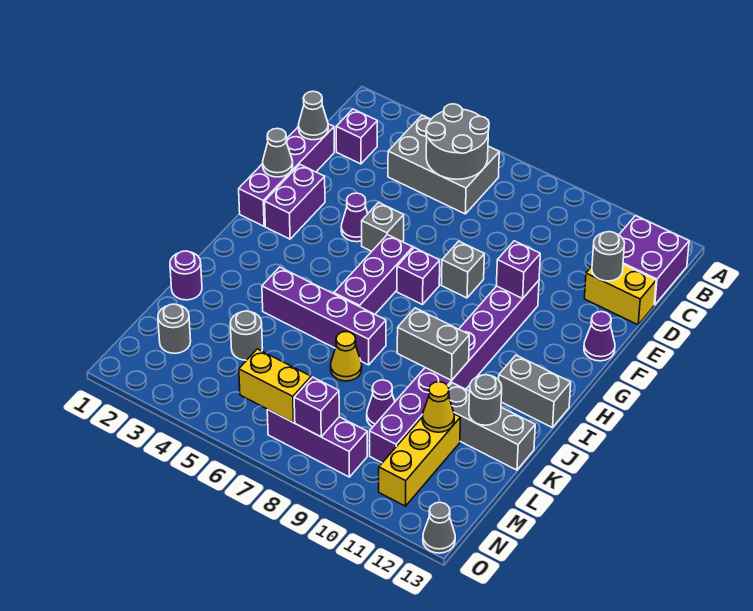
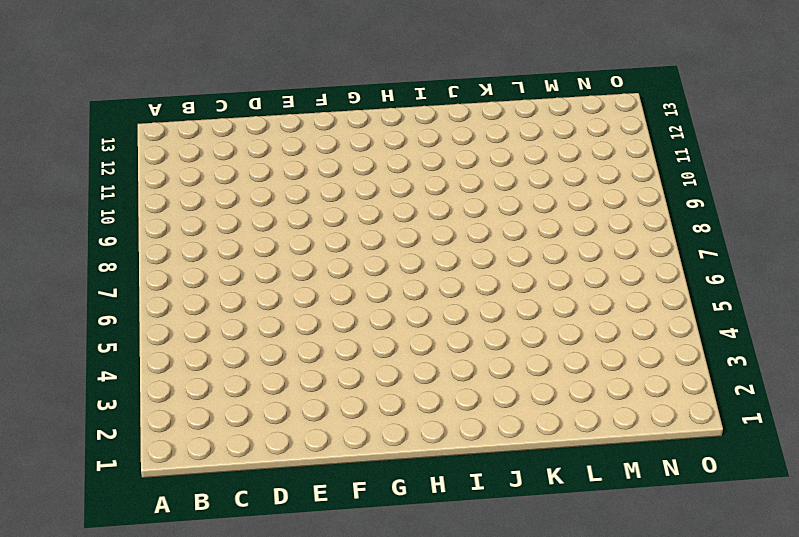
none -> grey brick B4:C6 level 1
none -> purple brick B12:C13 level 1
none -> purple brick C2 level 1
none -> purple brick D1:G1 level 1

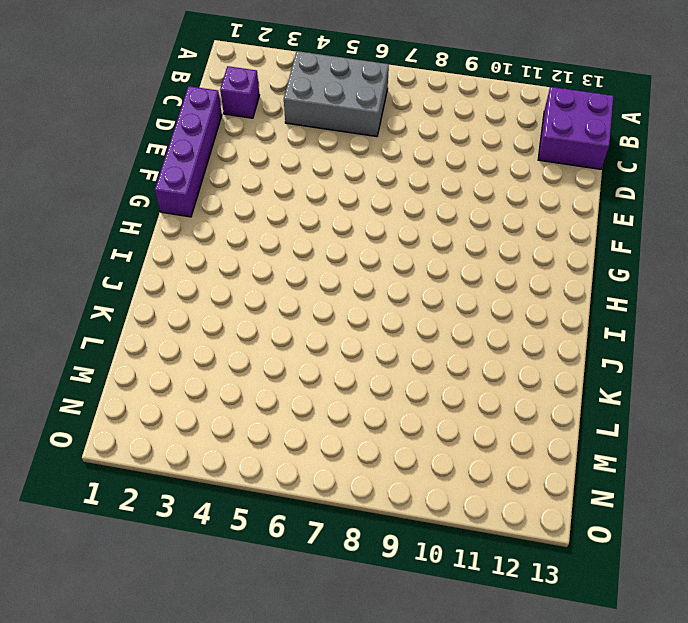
none -> yellow brick D12:D13 level 1
none -> purple brick F2:G2 level 1
none -> purple cone F4 level 1
none -> grey brick F5 level 1

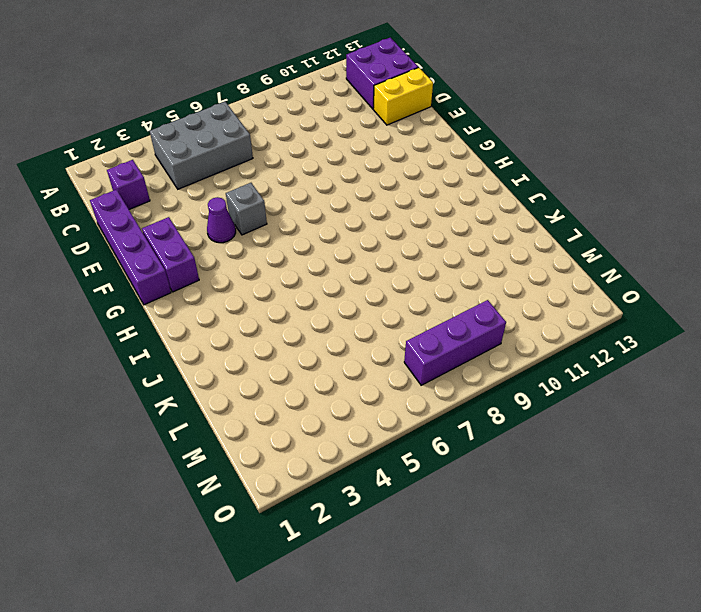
none -> grey brick F8 level 1
none -> purple brick F10:M10 level 1
none -> purple cone F13 level 1
none -> purple brick G6:I6 level 1

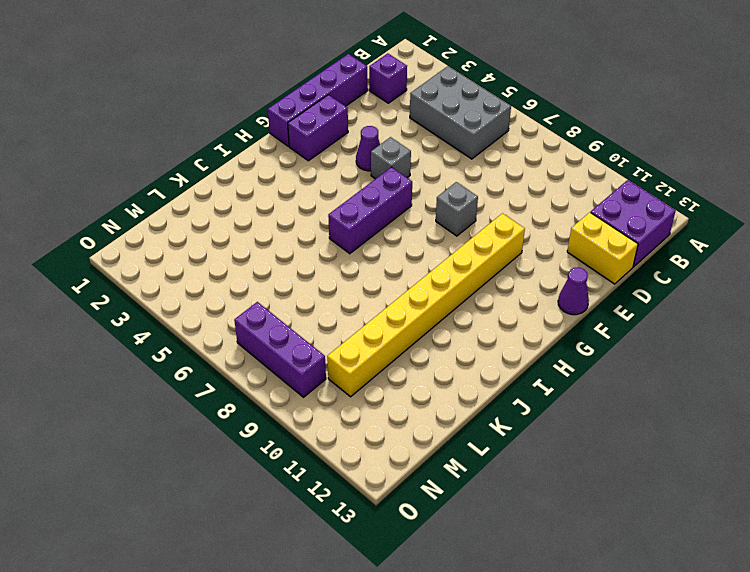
yellow brick F10:M10 level 1 -> purple brick F10:M10 level 1
none -> purple brick G7 level 1
none -> grey brick I12:I13 level 1
none -> purple brick J4:J7 level 1
none -> purple round brick K1 level 1

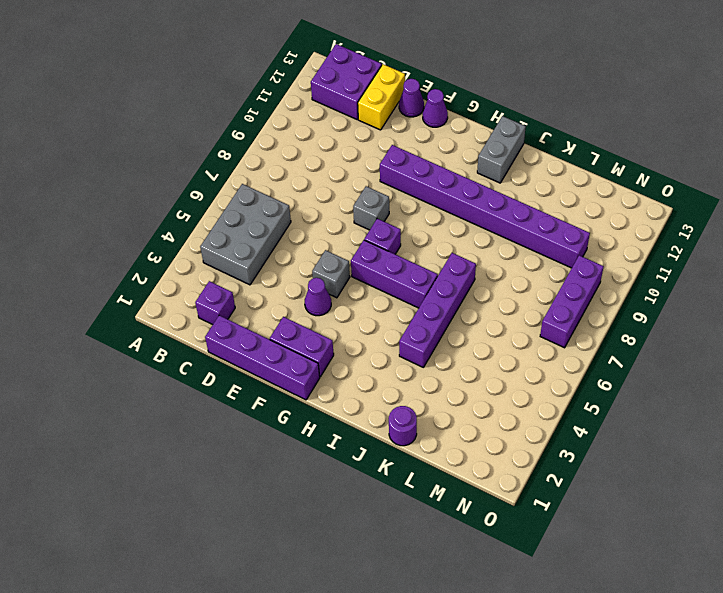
purple cone E13 level 1 -> purple cone L9 level 1
none -> yellow cone K7 level 1
none -> grey brick K11:K13 level 1
none -> grey round brick L4 level 1
none -> yellow brick L11:N11 level 1

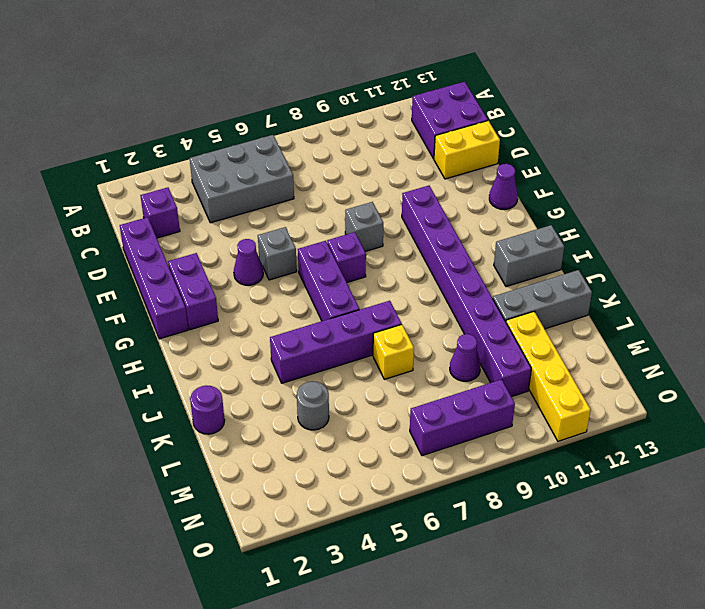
yellow brick K7 level 1 -> yellow cone K7 level 1
yellow brick L11:O11 level 1 -> yellow brick L11:N11 level 1
none -> grey round brick M2 level 1
none -> grey cone O13 level 1
none -> grey round brick B5:C6 level 2
none -> grey cone D1 level 2

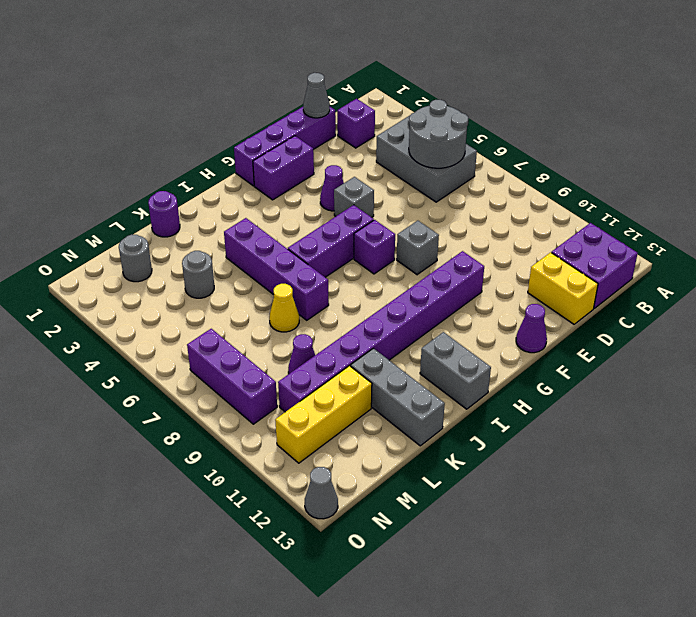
none -> grey round brick D12 level 2
none -> grey cone F1 level 2
none -> purple brick F10 level 2
none -> grey brick J9:J10 level 2

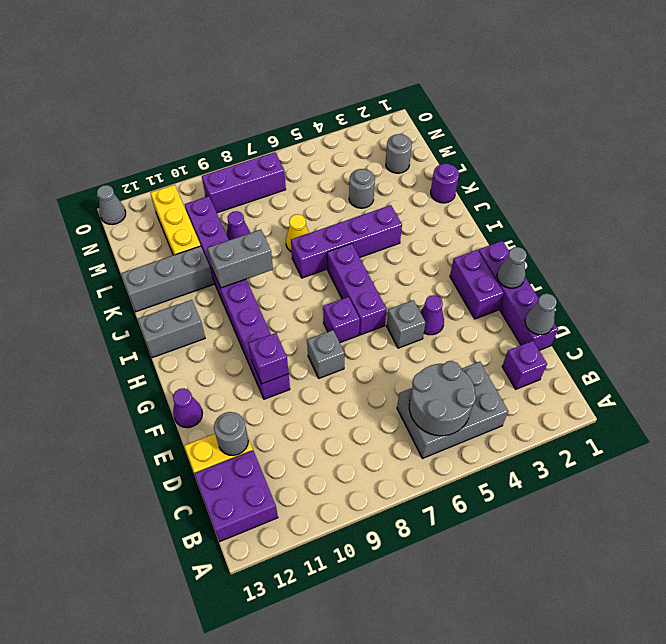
none -> grey round brick K12 level 2
none -> yellow cone L11 level 2
none -> yellow brick N6:N7 level 2
none -> purple brick N8 level 2

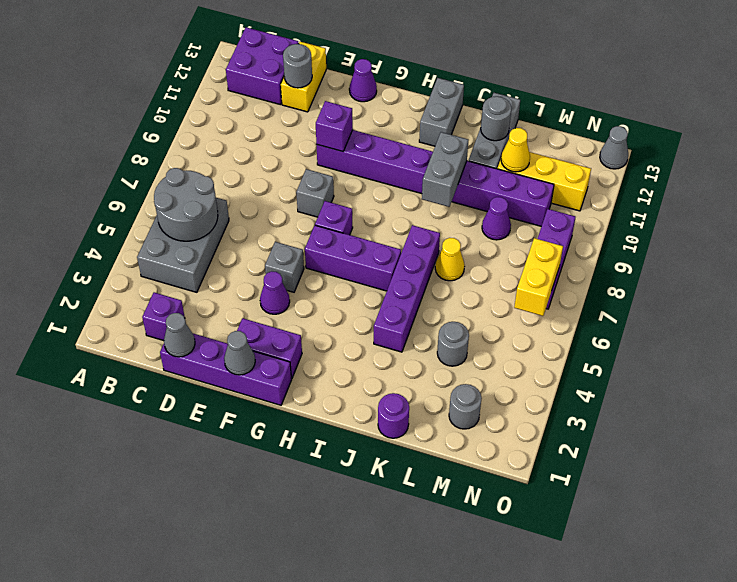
none -> purple brick N8 level 2

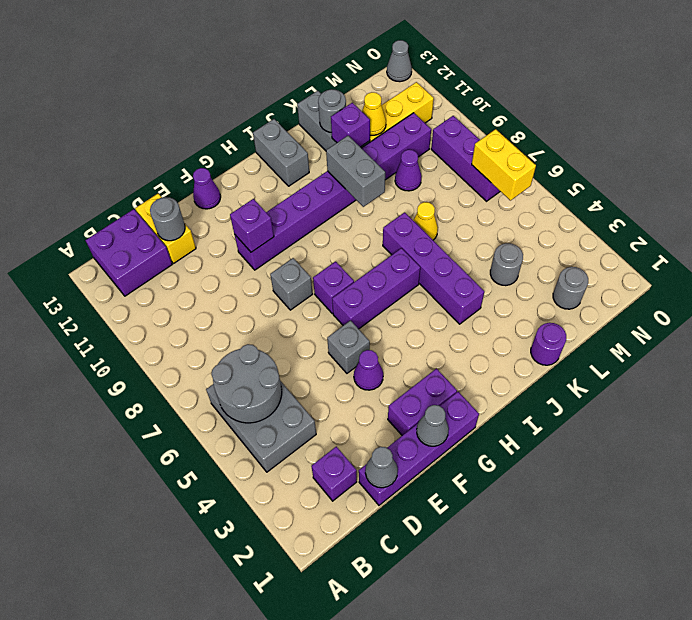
purple brick K11 level 2 -> purple brick N8 level 2

